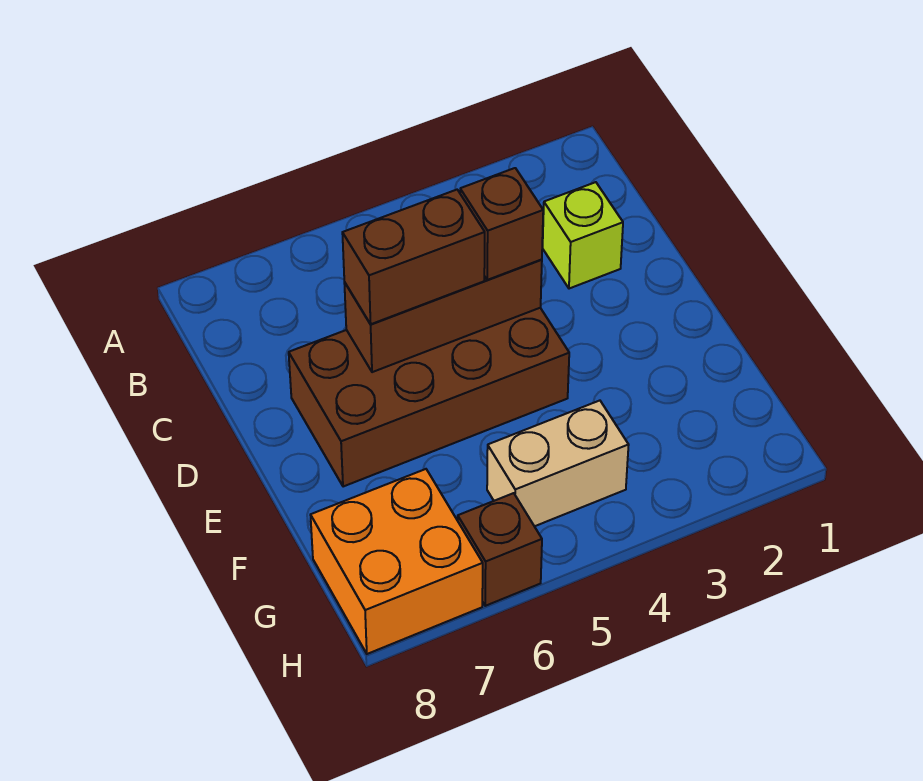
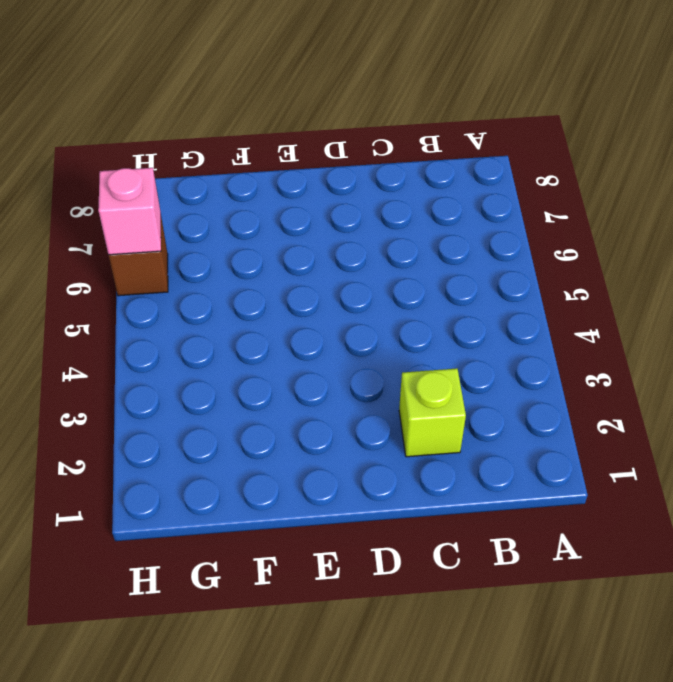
pink brick H6 level 2 -> none
none -> brown brick D4:E7 level 1
none -> tan brick G4:G5 level 1

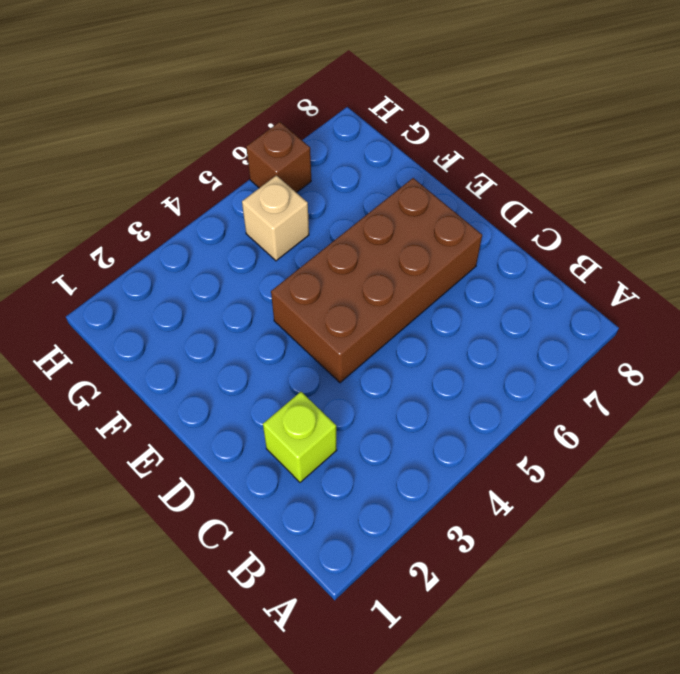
tan brick G5 level 1 -> tan brick G4:G5 level 1
none -> orange brick G7:H8 level 1
none -> brown brick D4:D6 level 2

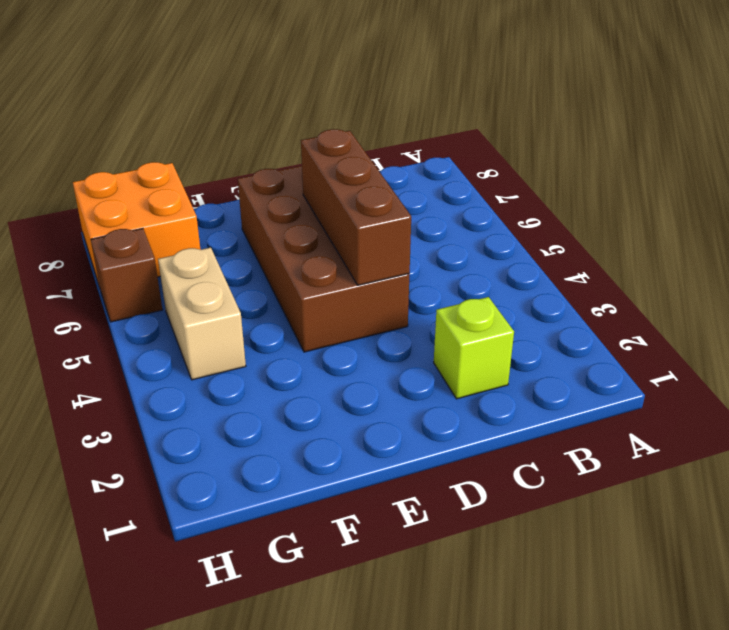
none -> brown brick D4 level 3
none -> brown brick D5:D6 level 3

